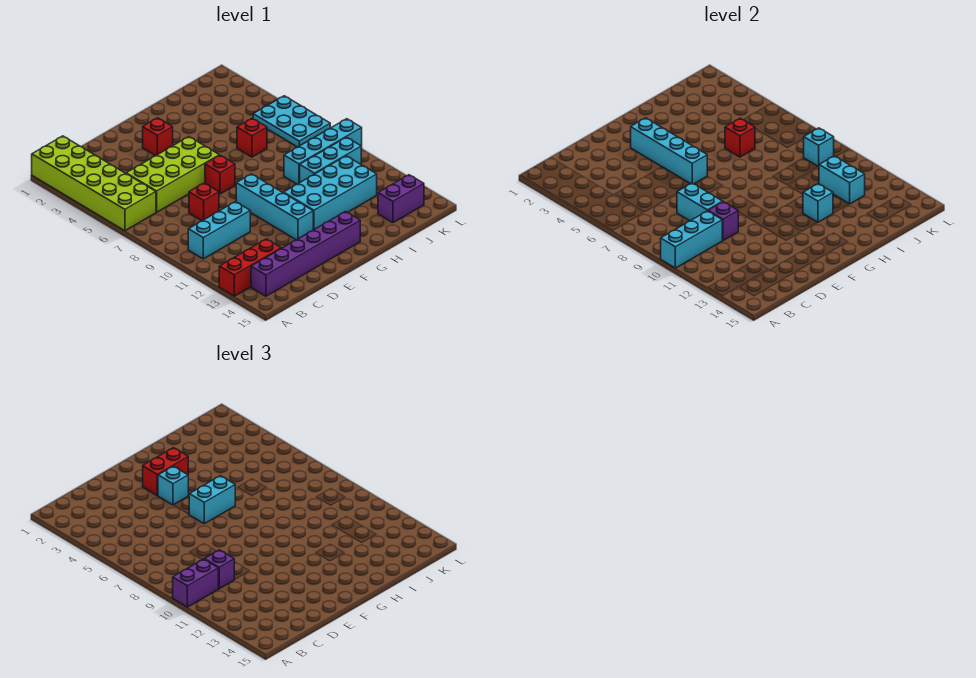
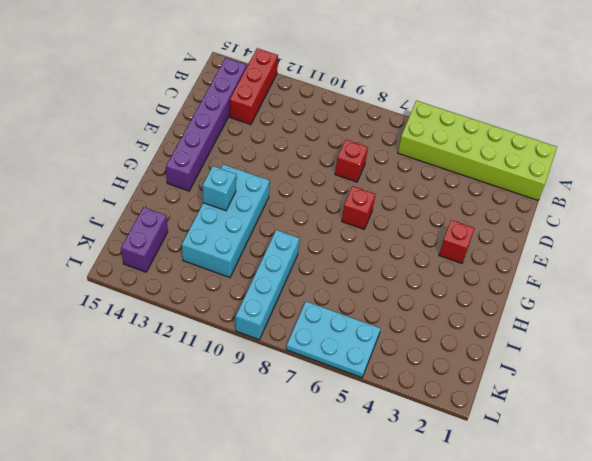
none -> cyan brick B10:D10 level 1
none -> lime brick C5:F6 level 1
none -> cyan brick F9:F12 level 1

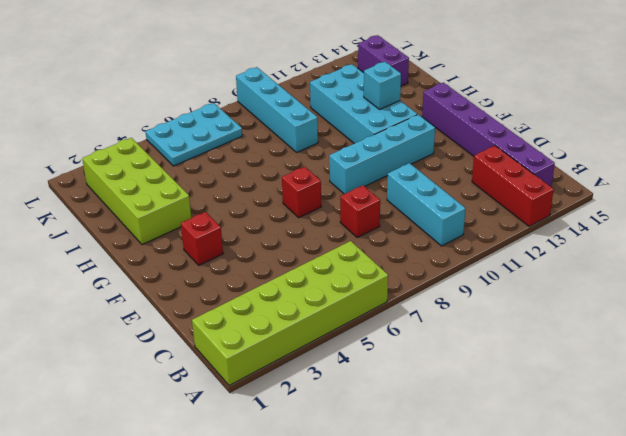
lime brick H2:K3 level 1 -> lime brick C5:F6 level 1
none -> red brick I6 level 1
none -> cyan brick I10:K10 level 1
none -> cyan brick A10:C10 level 2

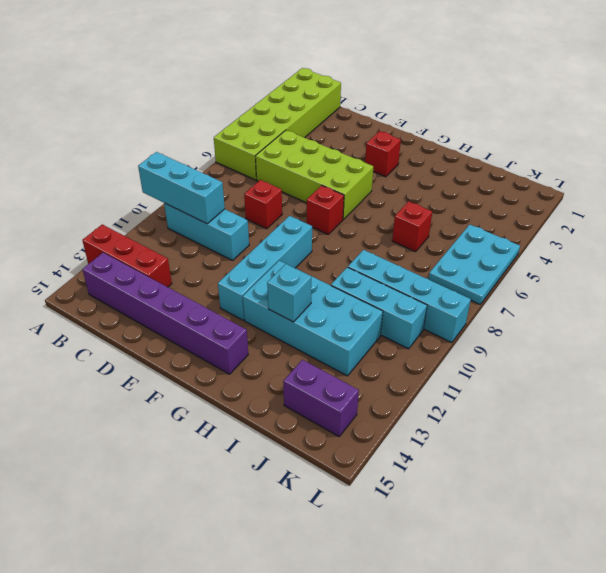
none -> cyan brick D8:D9 level 2
none -> purple brick D10 level 2
none -> cyan brick F3:F6 level 2

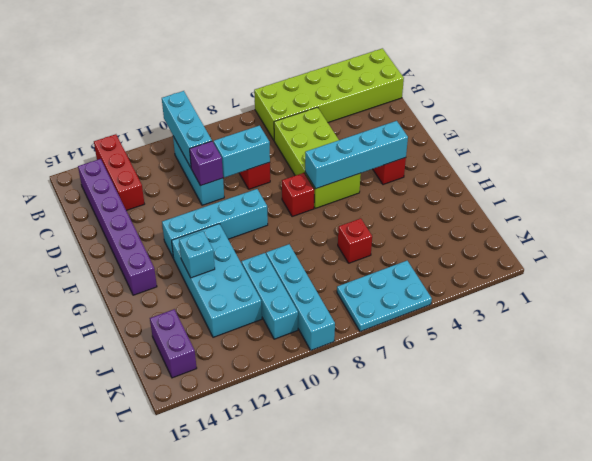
none -> red brick I6 level 2
none -> cyan brick J11:J12 level 2
none -> cyan brick K9 level 2

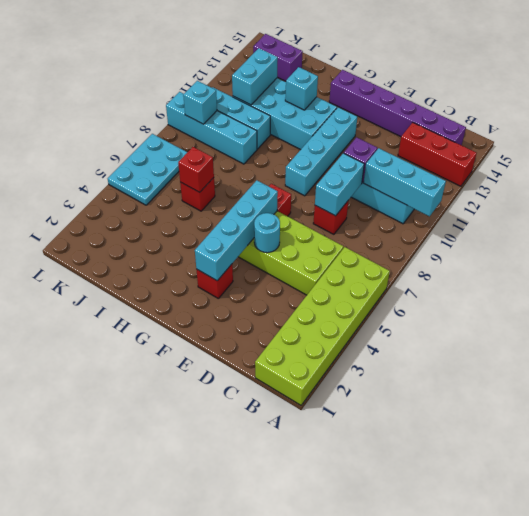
cyan round brick E5 level 2 -> none
none -> purple brick A10:B10 level 3
none -> purple brick C10 level 3
none -> red brick F3:G3 level 3

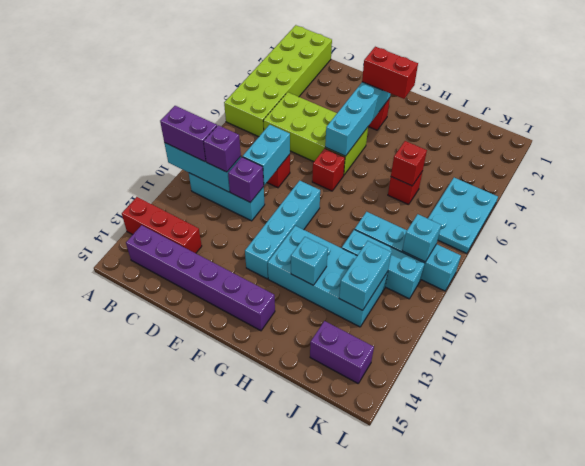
none -> cyan brick F4 level 3
none -> cyan brick F6:G6 level 3

